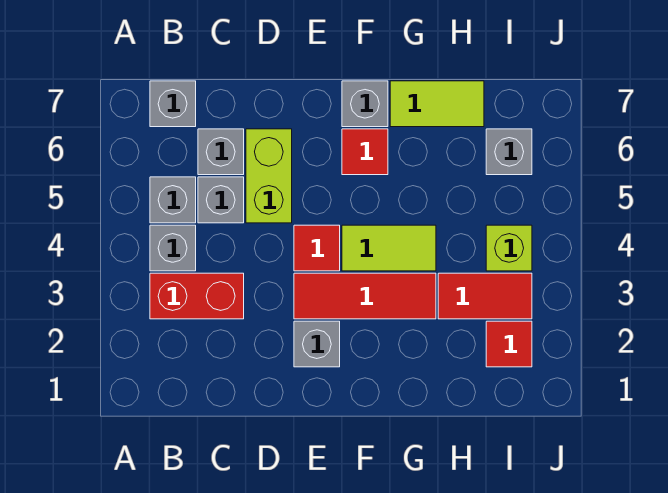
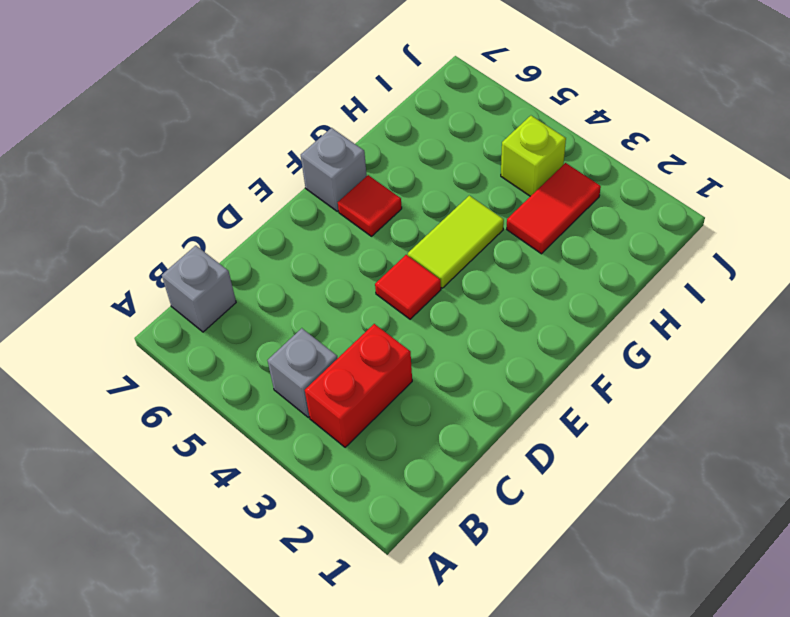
none -> grey brick B5 level 1
none -> grey brick C5 level 1
none -> grey brick C6 level 1

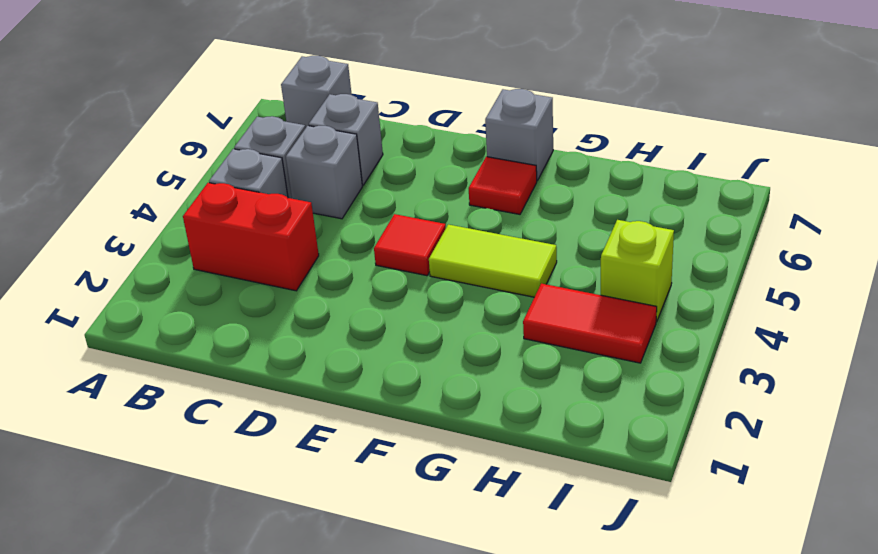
none -> lime brick D5:D6 level 1
none -> grey brick E2 level 1
none -> red tile E3:G3 level 1

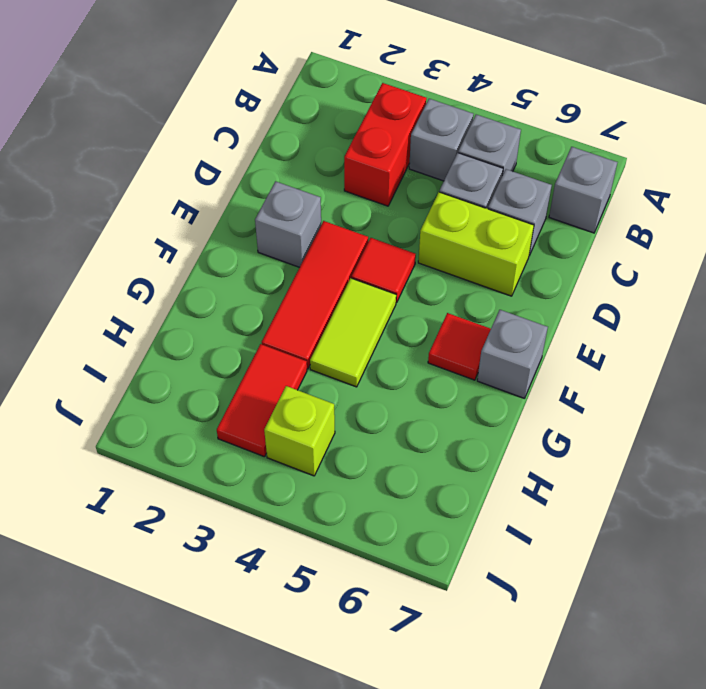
none -> lime tile G7:H7 level 1
none -> red tile I2 level 1
none -> grey brick I6 level 1

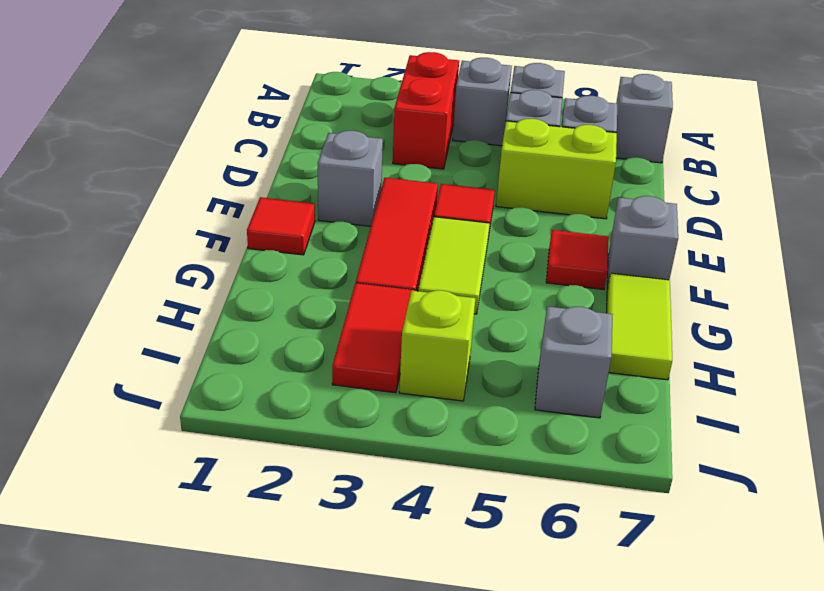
red tile F1 level 1 -> red tile I2 level 1

